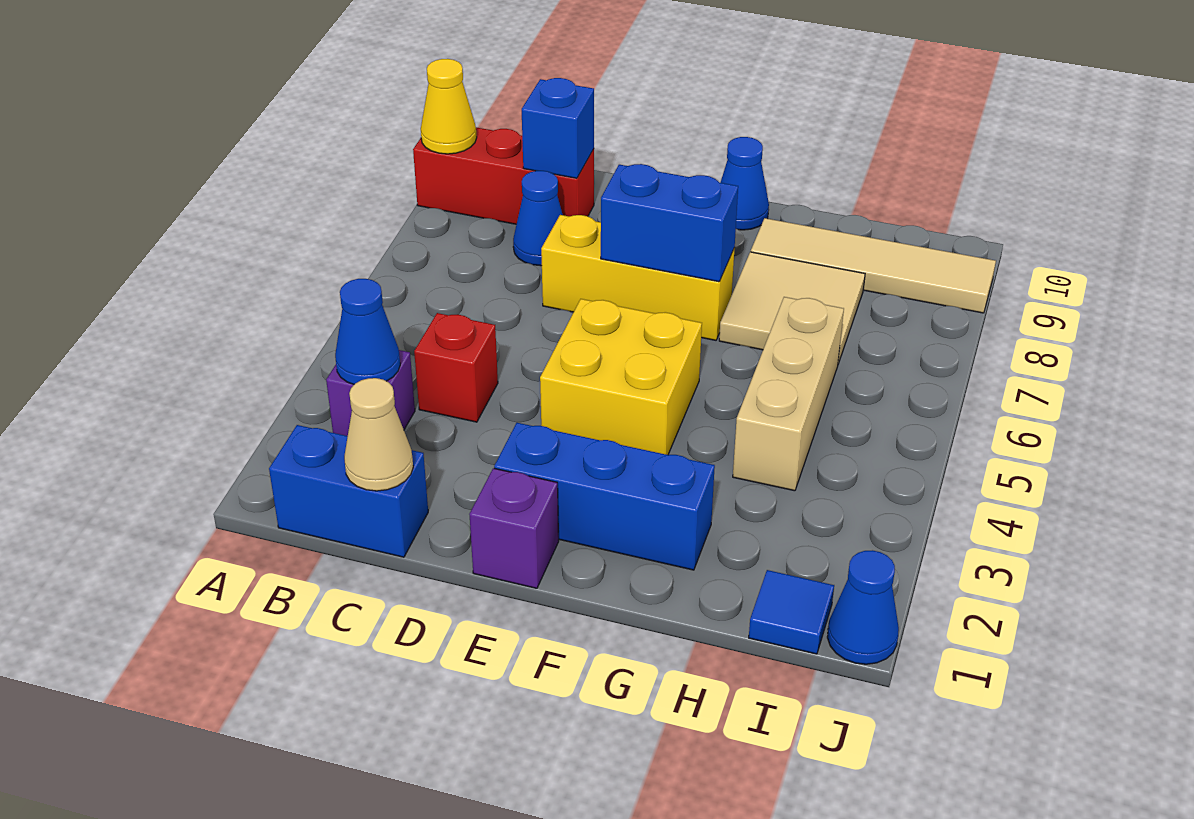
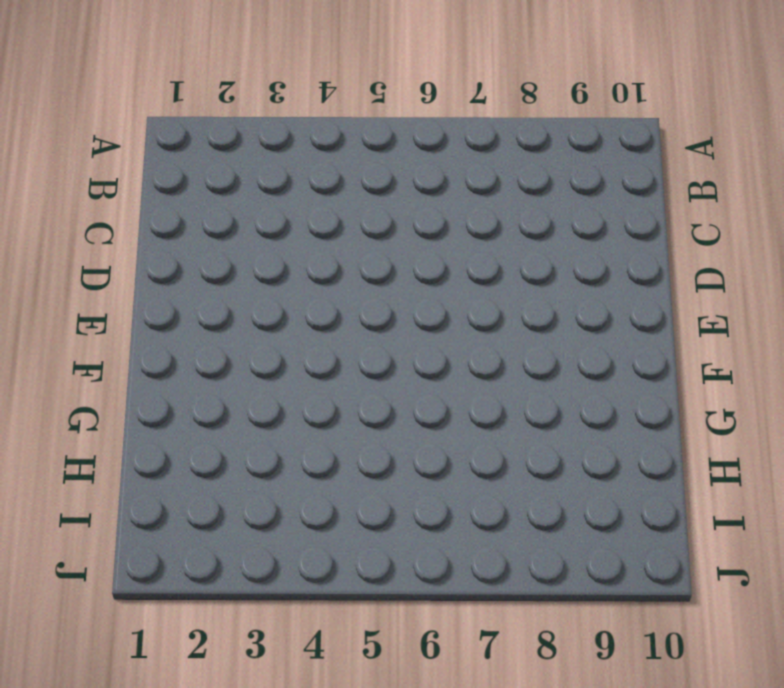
none -> red brick A9:C9 level 1
none -> blue brick B1:C1 level 1
none -> purple brick B3 level 1

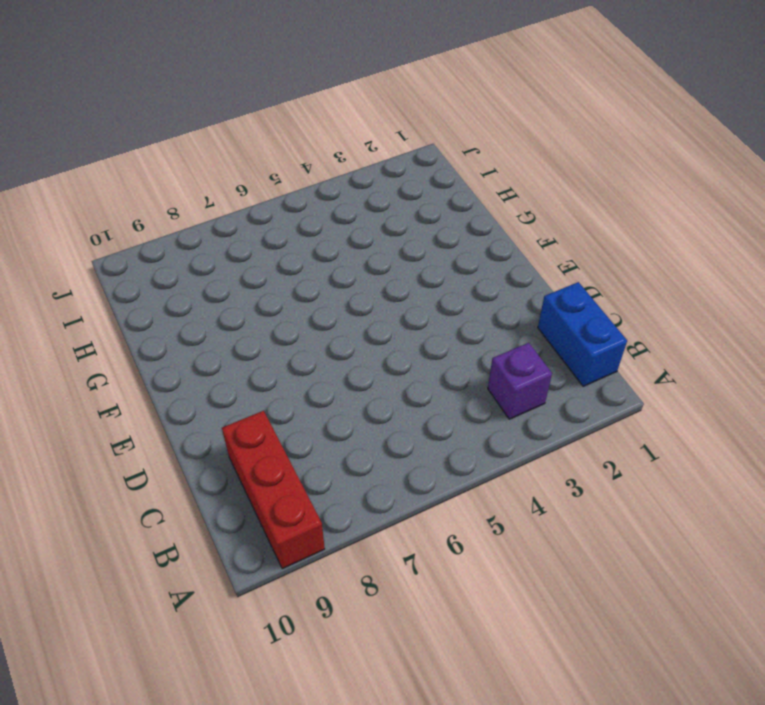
none -> red brick C4 level 1
none -> blue cone C8 level 1
none -> yellow brick D7:F7 level 1

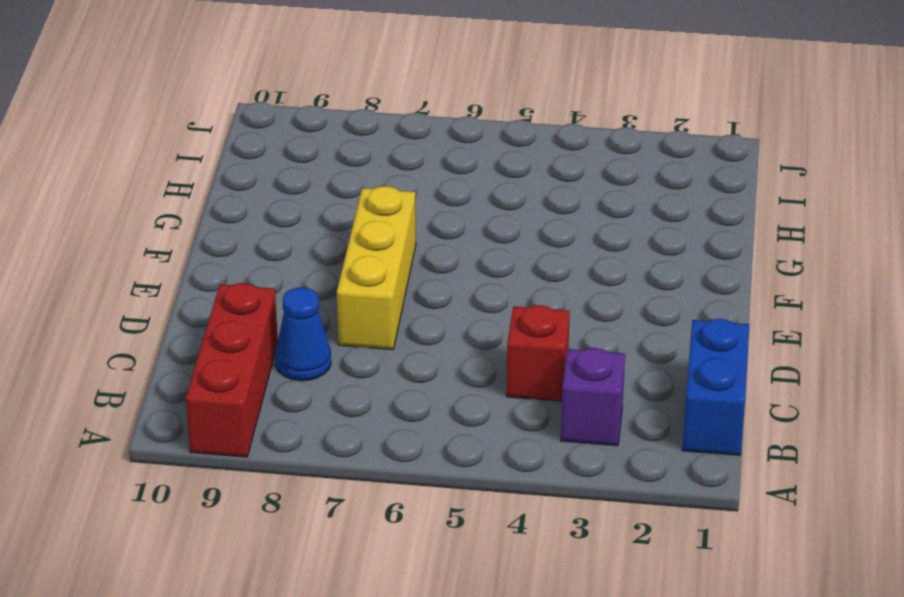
none -> purple brick E1 level 1
none -> blue brick E2:G2 level 1
none -> yellow brick E4:F5 level 1

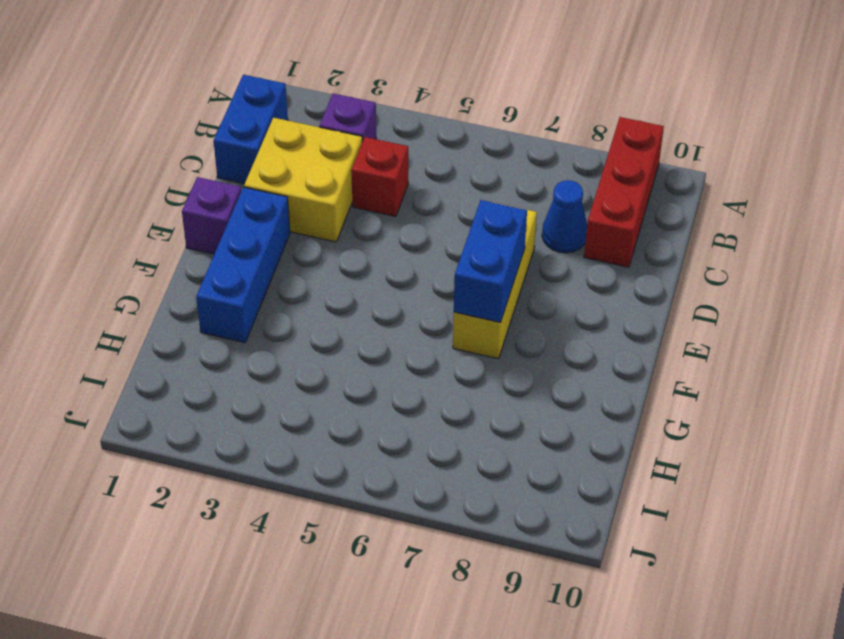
yellow brick C2:D3 level 1 -> yellow brick E4:F5 level 1
none -> blue cone F10 level 1
none -> tan tile G7:H8 level 1
none -> tan tile G9:J9 level 1

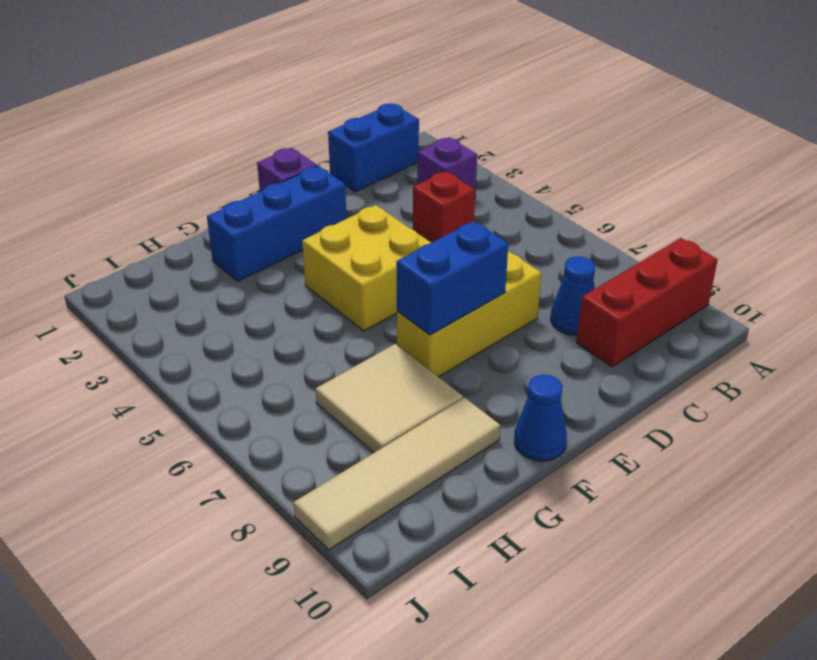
none -> tan brick H4:H6 level 1
none -> blue tile I1 level 1
none -> blue cone J1 level 1

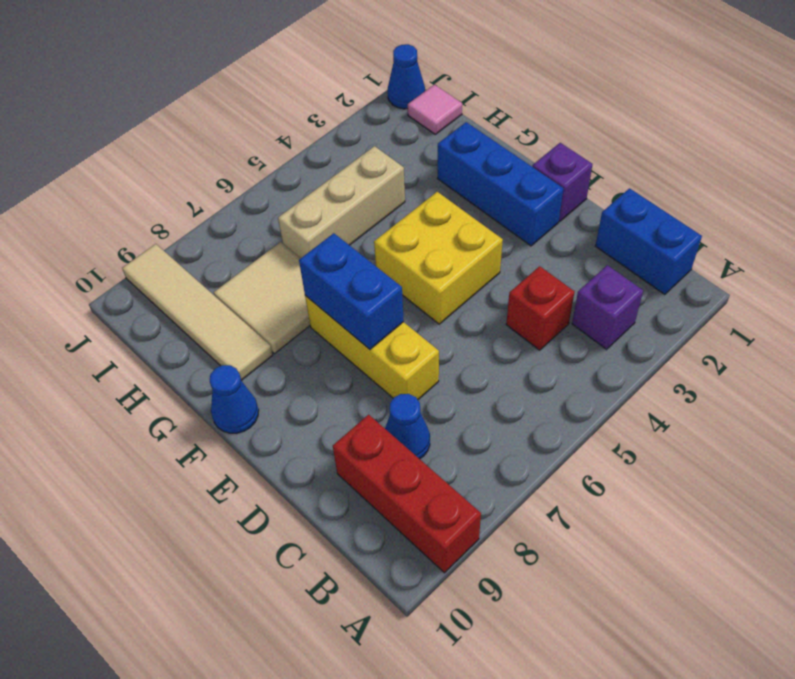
pink tile I1 level 1 -> blue tile I1 level 1
none -> yellow cone A9 level 2
none -> blue cone B3 level 2
none -> tan cone C1 level 2

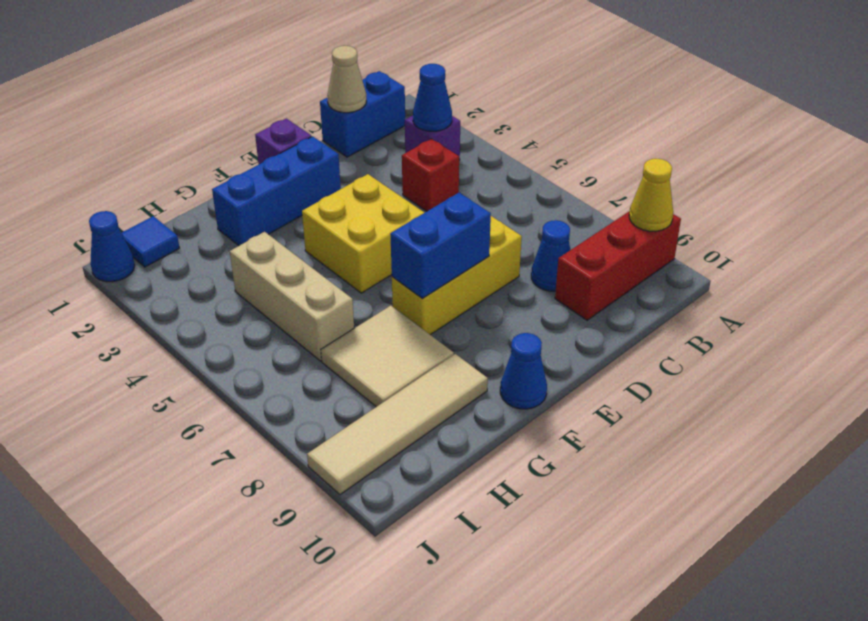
none -> blue brick C9 level 2

